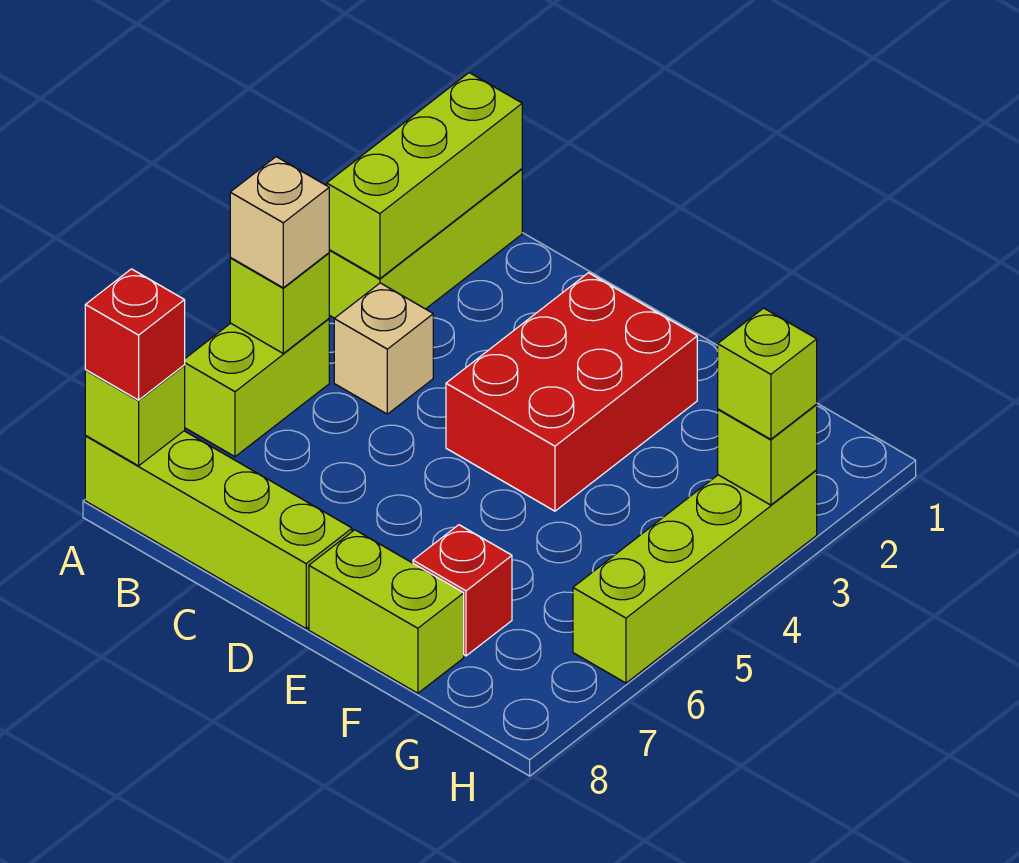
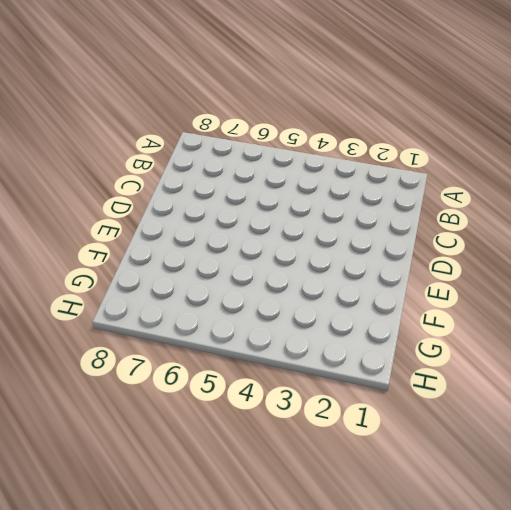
none -> lime brick A1:A3 level 1
none -> lime brick A5:A6 level 1
none -> lime brick A8:D8 level 1

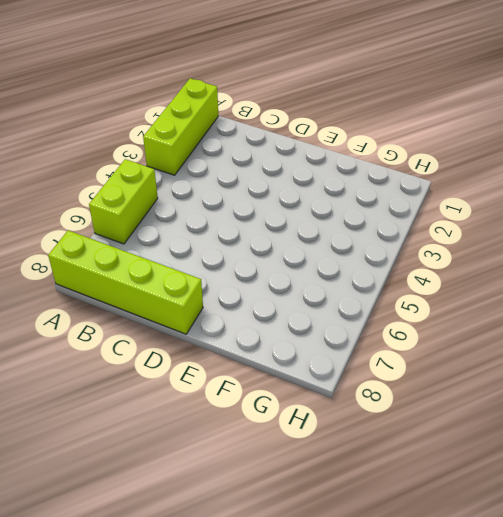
none -> tan brick B4 level 1
none -> red brick D2:E4 level 1
none -> lime brick E8:F8 level 1

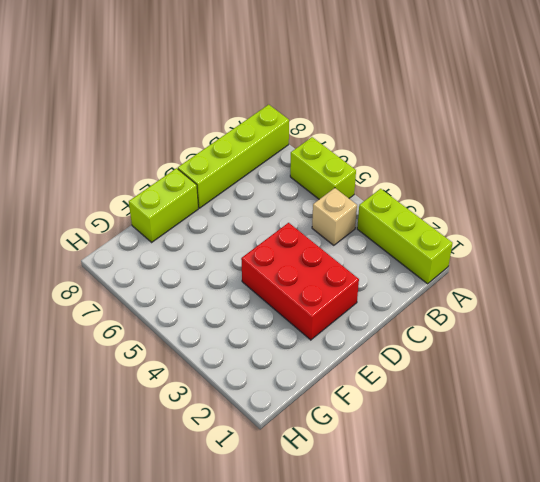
none -> red brick F7 level 1
none -> lime brick H3:H6 level 1
none -> lime brick A1:A3 level 2

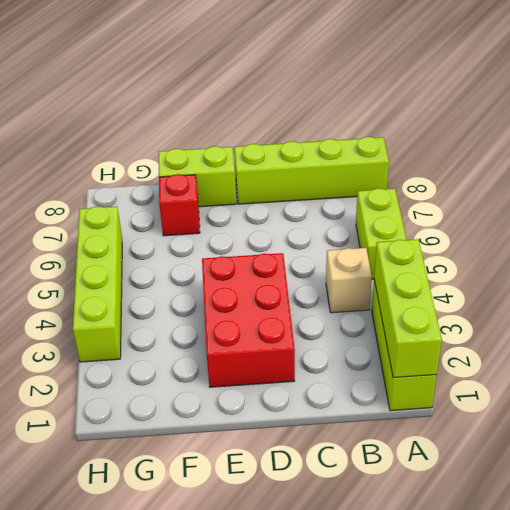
none -> lime brick A5 level 2
none -> lime brick A8 level 2
none -> lime brick H3 level 2

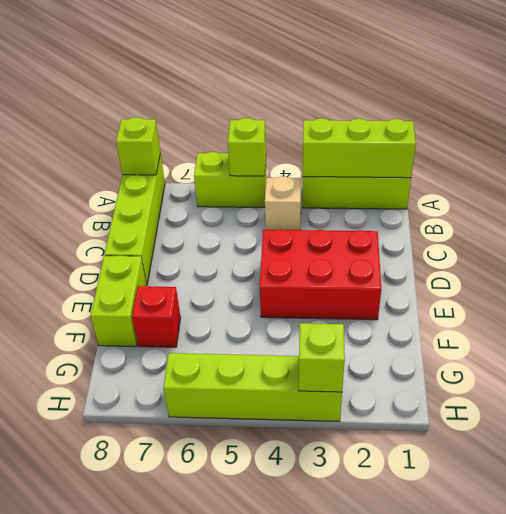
none -> tan brick A5 level 3
none -> red brick A8 level 3
none -> lime brick H3 level 3

